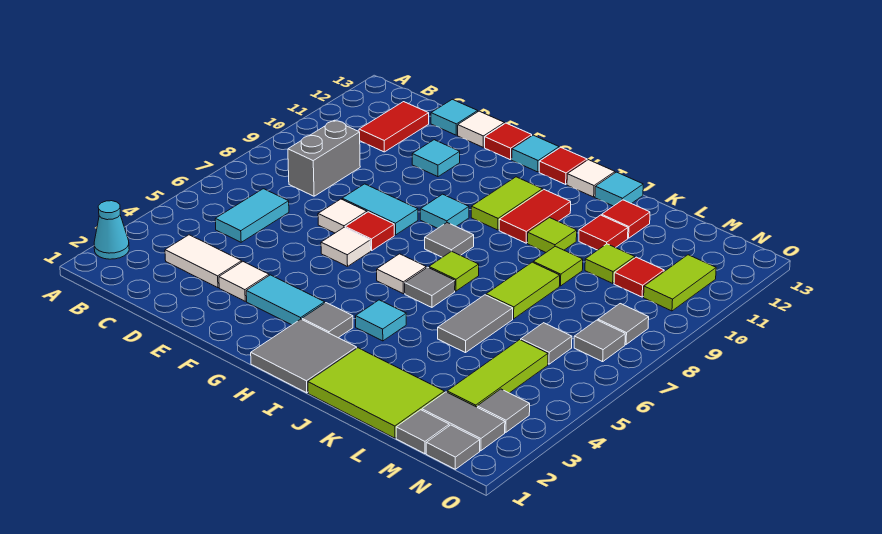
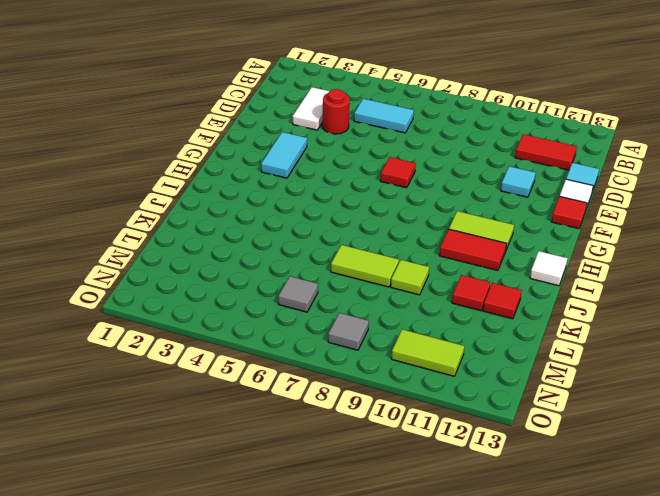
red round brick D4 level 1 -> none
none -> cyan cone A2 level 1
none -> grey brick C8:C9 level 1
none -> white tile E3 level 1
none -> white tile E7 level 1

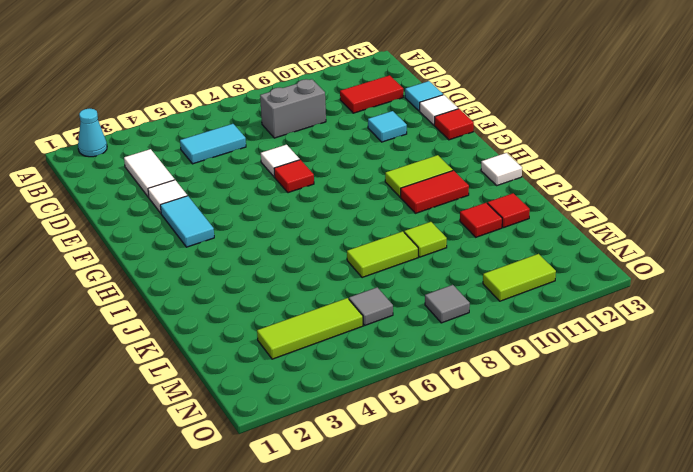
none -> cyan tile E8:F8 level 1
none -> white tile F6 level 1
none -> cyan tile G9 level 1
none -> cyan tile G13 level 1

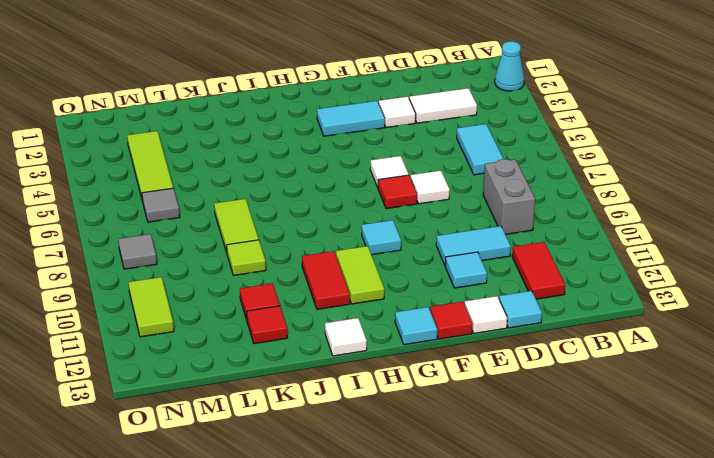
cyan tile D10:E10 level 1 -> cyan tile E8:F8 level 1
none -> grey tile H1:I2 level 1
none -> grey tile H3 level 1
none -> white tile H6 level 1
none -> grey tile H8 level 1

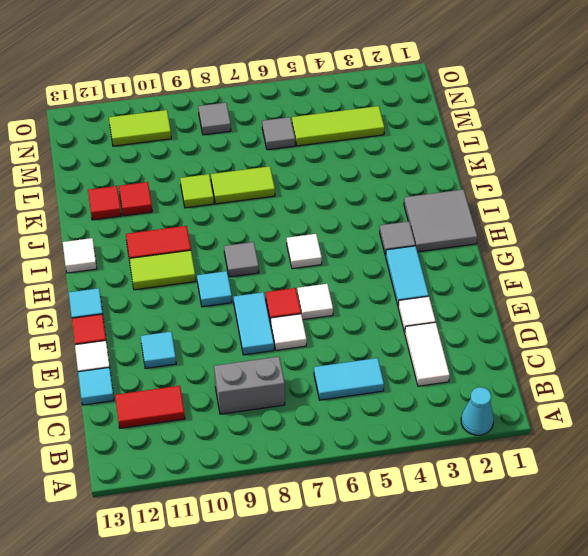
none -> red tile H13 level 1
none -> cyan tile I4 level 1
none -> grey tile I6 level 1
none -> lime tile I7 level 1

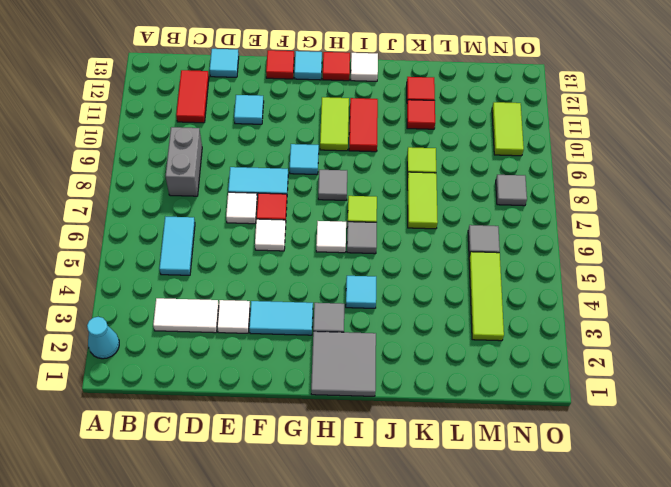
none -> white tile E13 level 1
none -> lime tile J1:L2 level 1
none -> lime tile J10 level 1
none -> cyan tile J13 level 1

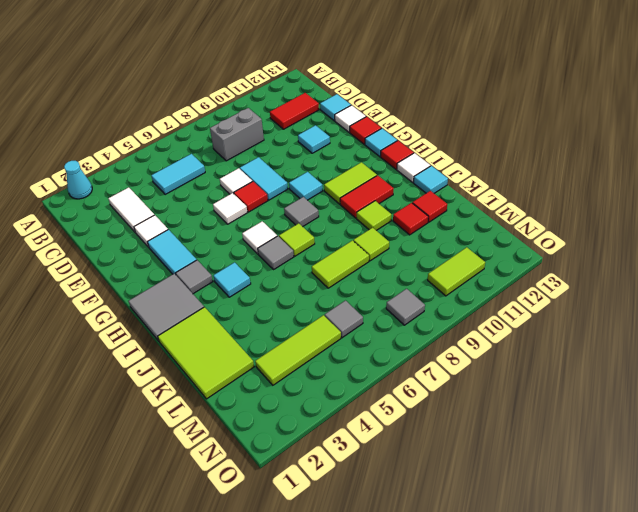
none -> grey tile K5:K6 level 1
none -> lime tile L10 level 1
none -> grey tile M1 level 1
none -> grey tile M2:N2 level 1

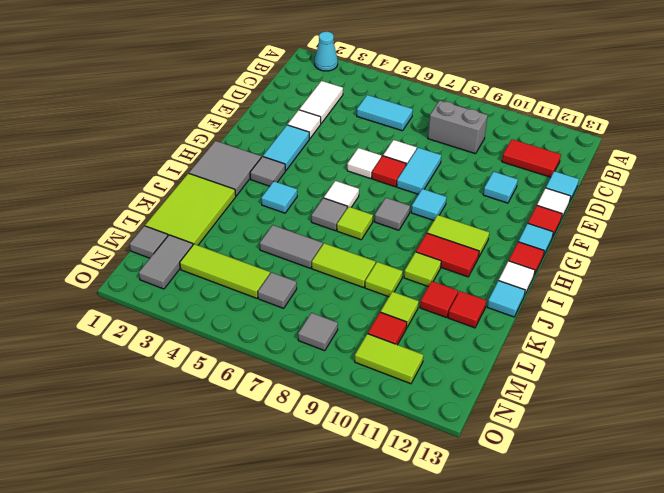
none -> grey tile N1 level 1
none -> grey tile N3 level 1
none -> grey tile N7 level 1

